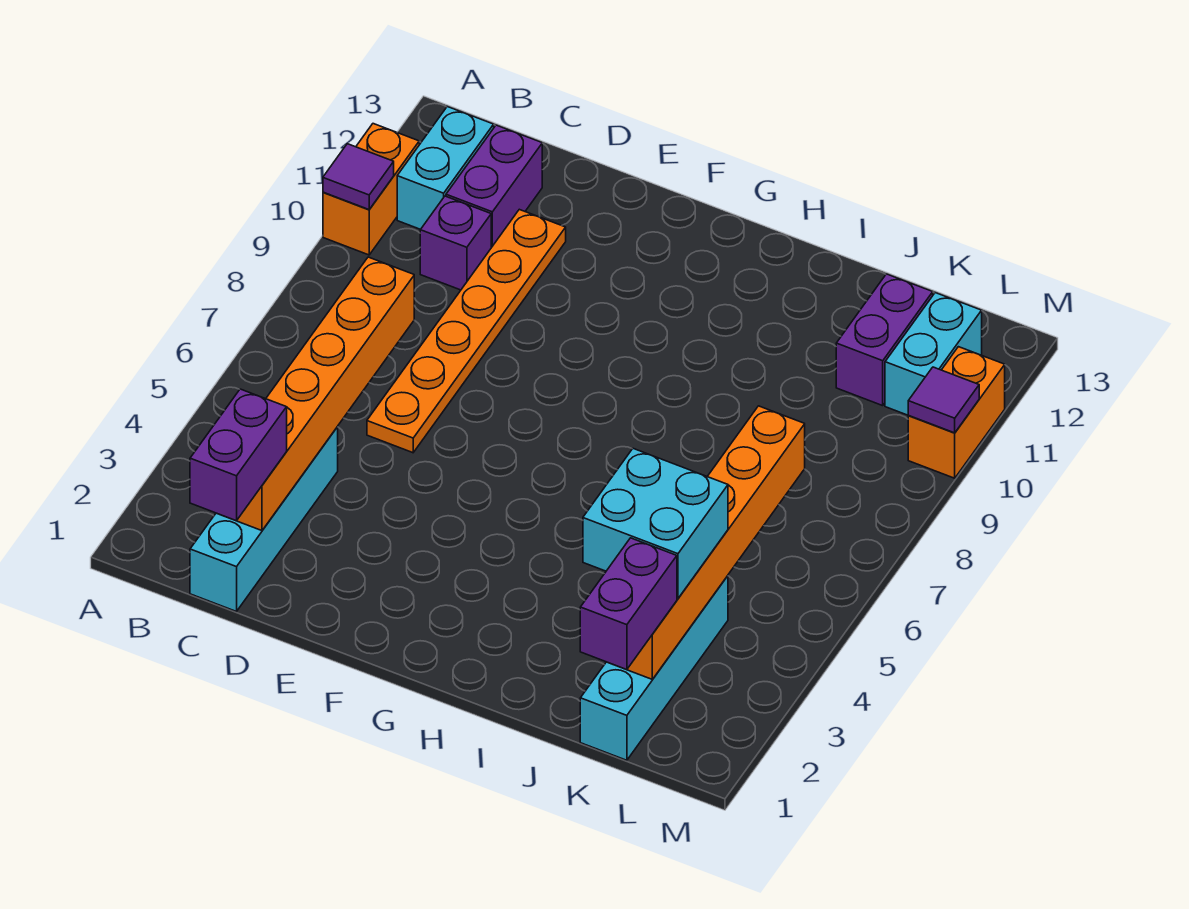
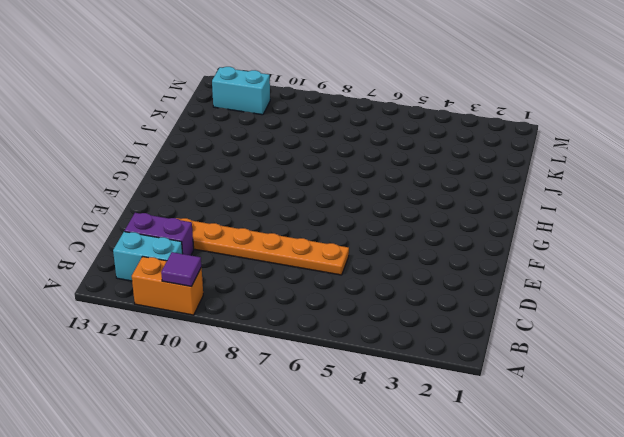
none -> cyan brick C1:C4 level 1
none -> purple brick C10 level 1
none -> cyan brick K1:K4 level 1

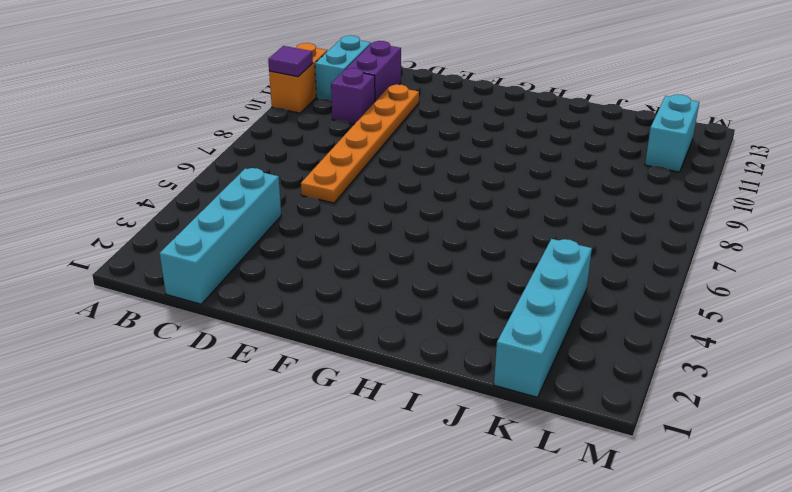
none -> purple brick K11:K12 level 1
none -> orange brick M10:M11 level 1
none -> orange brick C2:C7 level 2

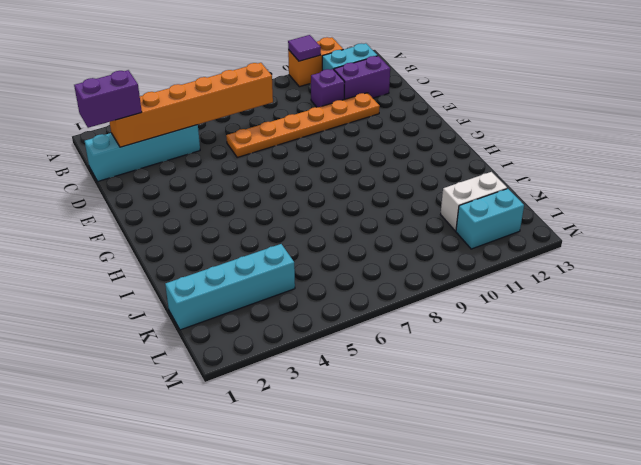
white brick K11:K12 level 1 -> purple brick K11:K12 level 1
none -> orange brick M10:M11 level 1
none -> orange brick K2:K7 level 2
none -> purple tile M10 level 2

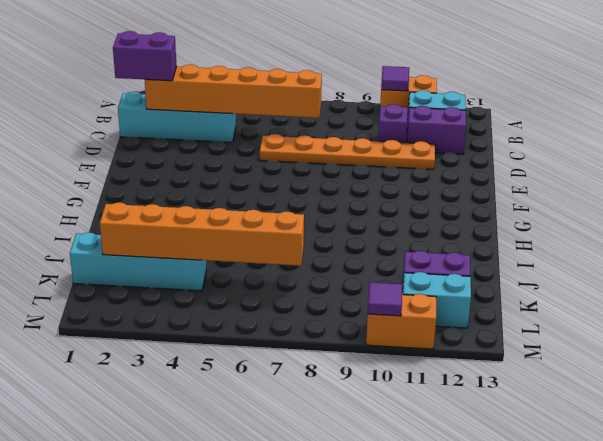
none -> cyan brick J3:K4 level 3
none -> purple brick K1:K2 level 3

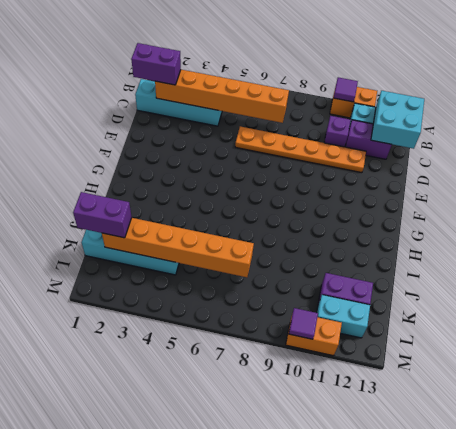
cyan brick B12:C13 level 2 -> cyan brick J3:K4 level 3

